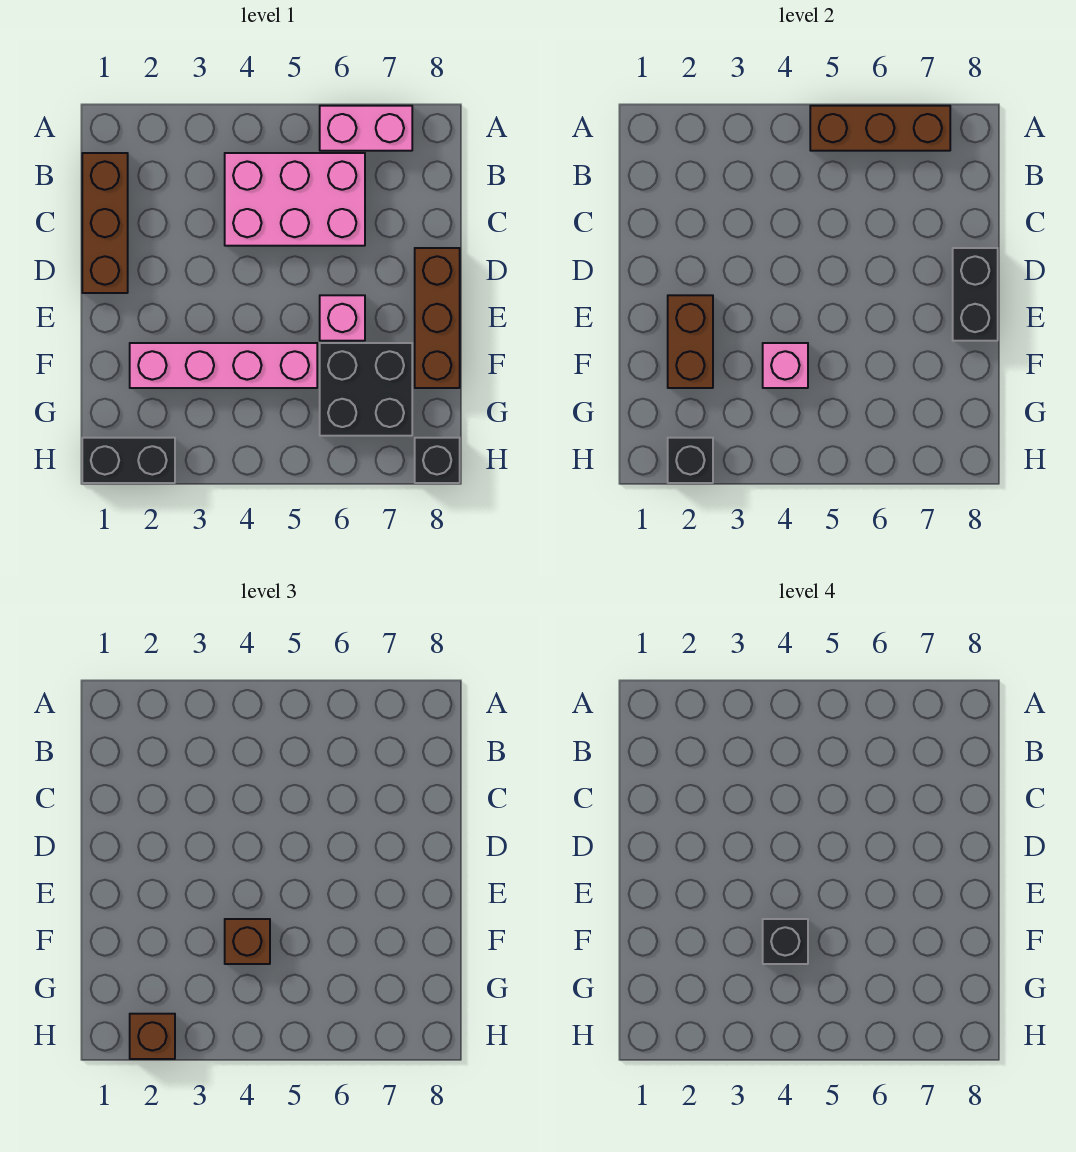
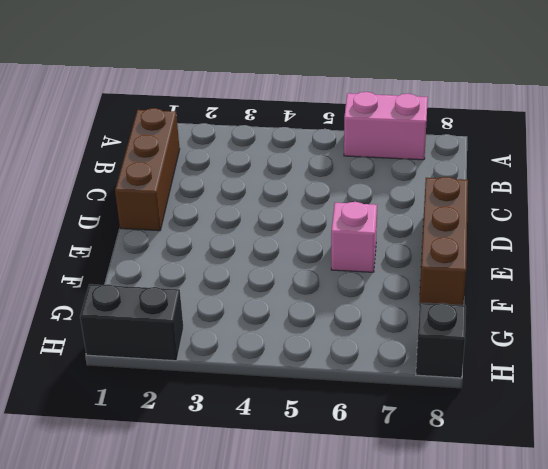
none -> pink brick B4:C6 level 1
none -> pink brick F2:F5 level 1
none -> black brick F6:G7 level 1

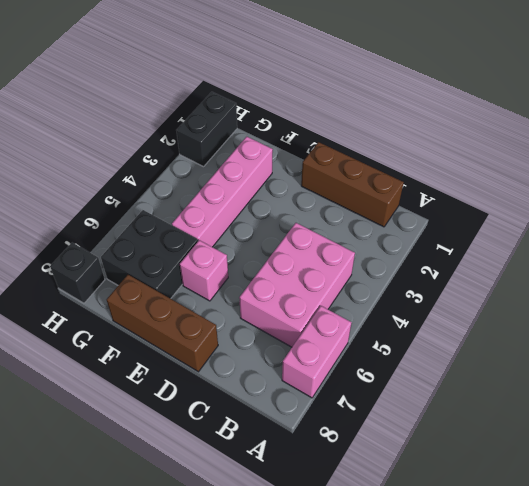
none -> brown brick A5:A7 level 2
none -> black brick D8:E8 level 2
none -> brown brick E2:F2 level 2

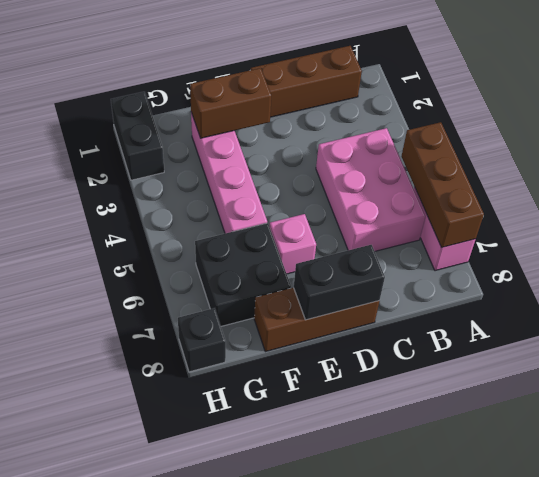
none -> pink brick F4 level 2
none -> black brick H2 level 2
none -> brown brick F4 level 3

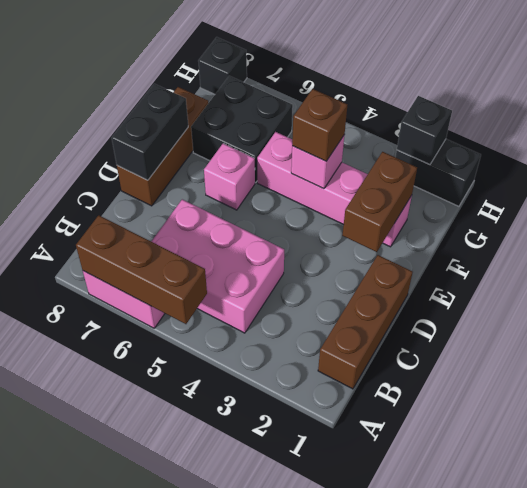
none -> brown brick H2 level 3
none -> black brick F4 level 4

